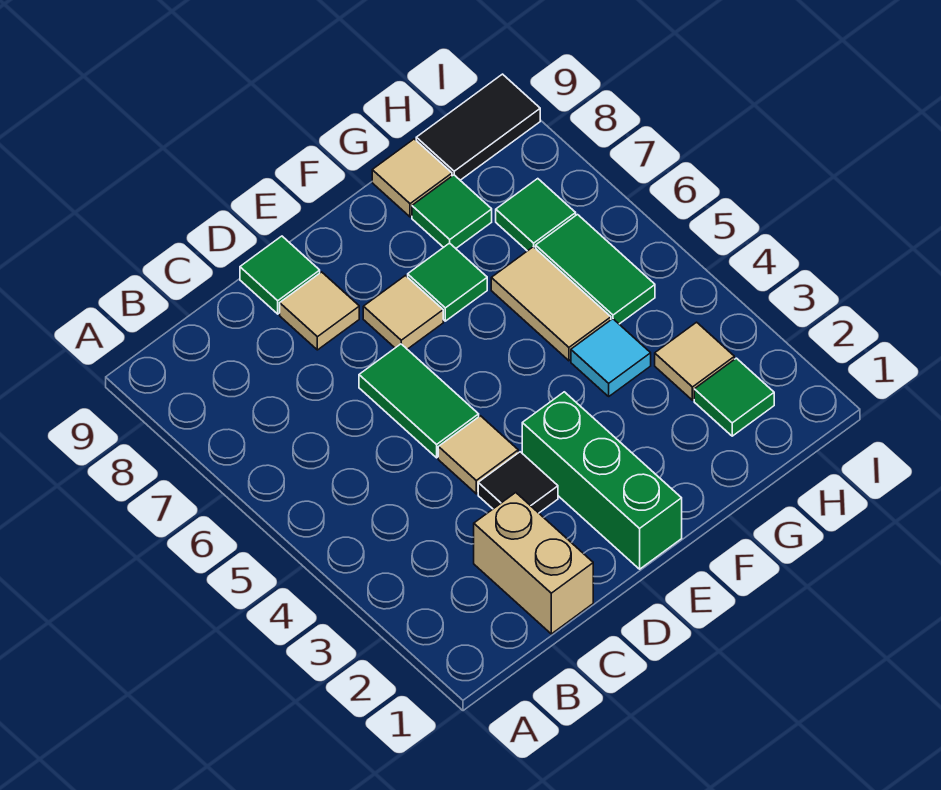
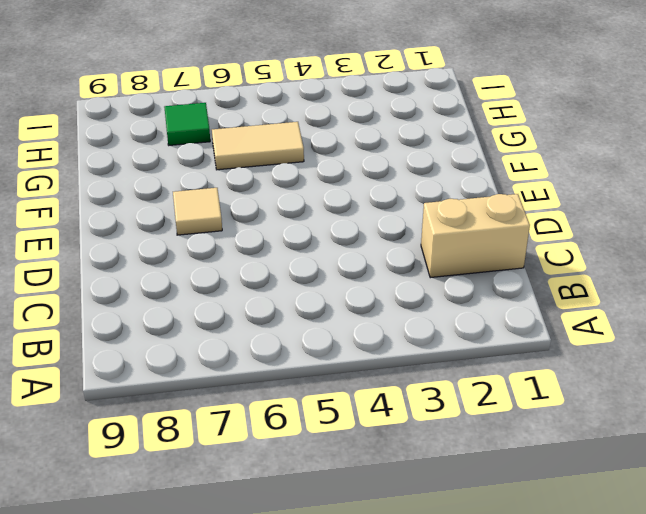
none -> black tile D3 level 1
none -> tan tile D4 level 1
none -> green tile D5:D6 level 1

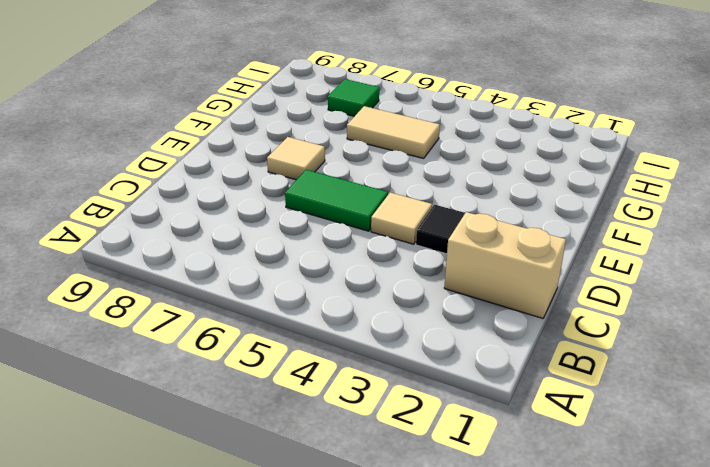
none -> tan tile D8 level 1
none -> green tile D9 level 1
none -> green brick E1:E3 level 1

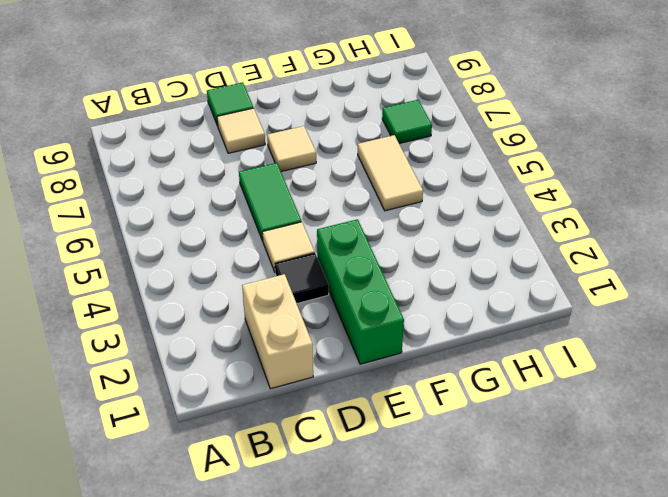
none -> green tile F7 level 1
none -> cyan tile G4 level 1
none -> green tile G8 level 1

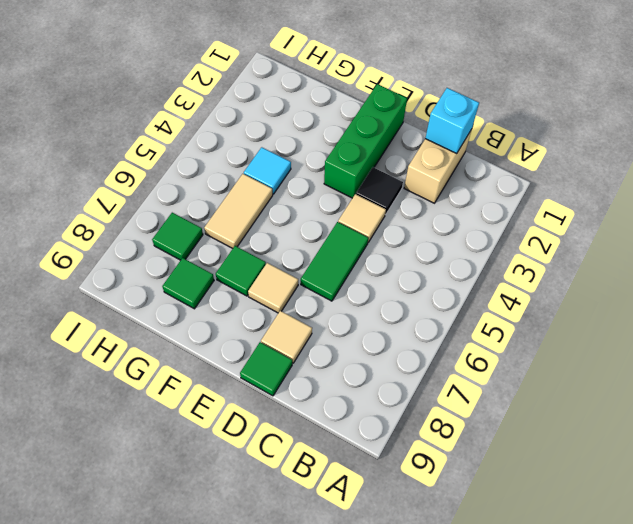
cyan brick C1 level 2 -> none
none -> tan tile G9 level 1
none -> green tile H2 level 1
none -> tan tile H3 level 1

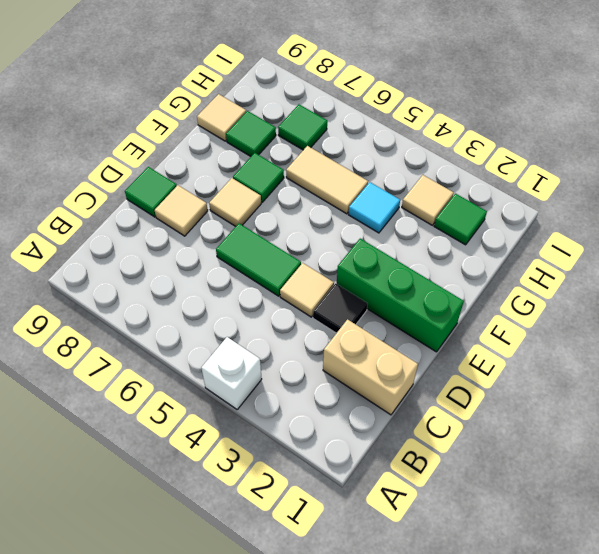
white brick A4 level 1 -> none
none -> green tile H5:H6 level 1
none -> black tile H9:I9 level 1

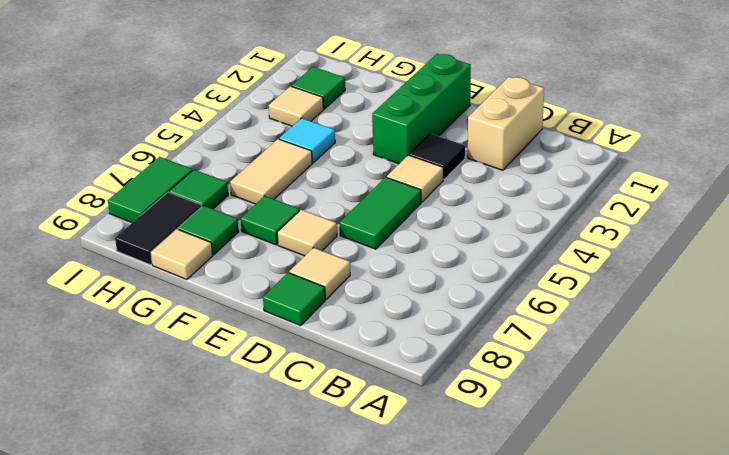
black tile H8:H9 level 1 -> black tile H9:I9 level 1
green tile I7:I8 level 1 -> green tile H5:H6 level 1

